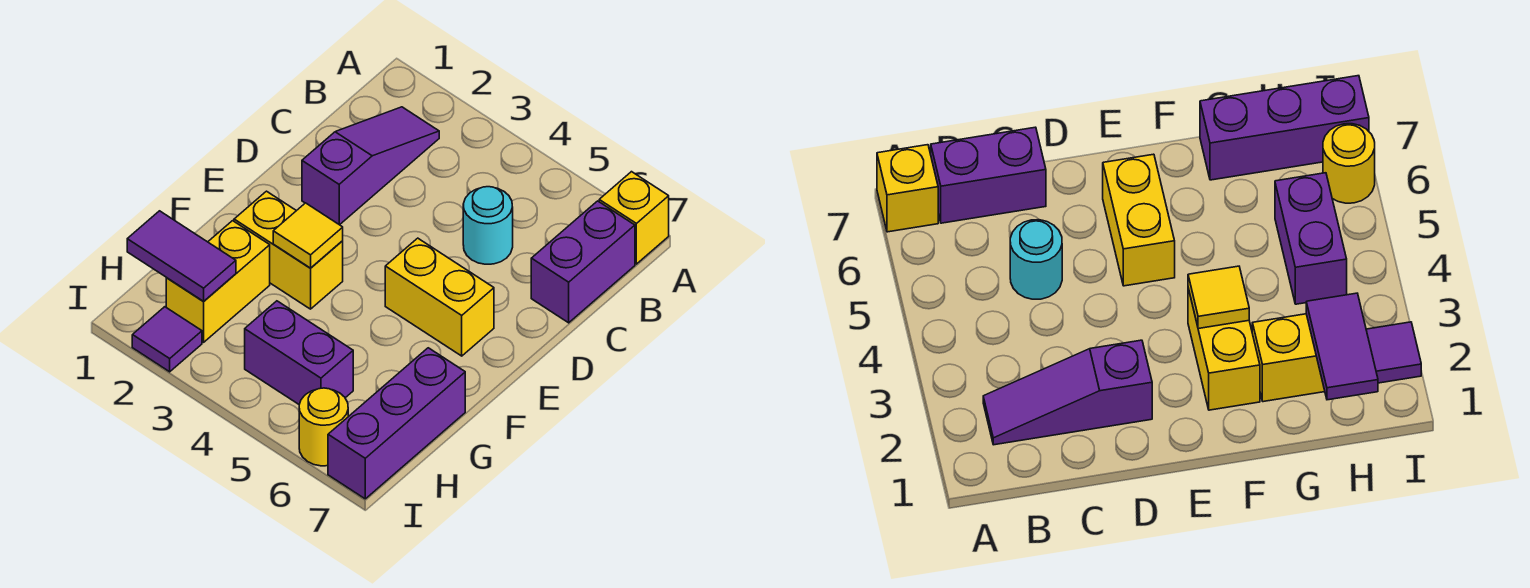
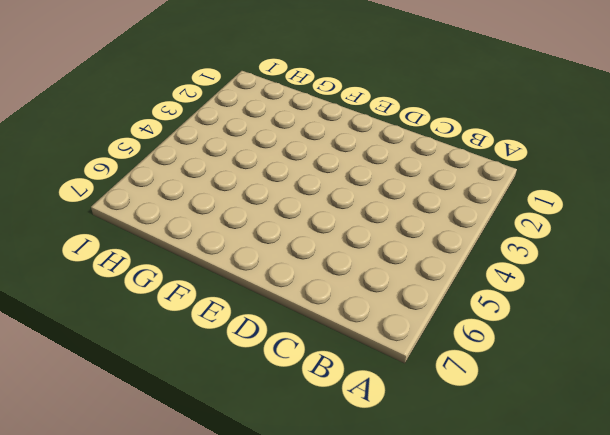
none -> yellow brick A7 level 1
none -> purple slope B2:D2 level 1 top D
none -> purple brick B7:C7 level 1

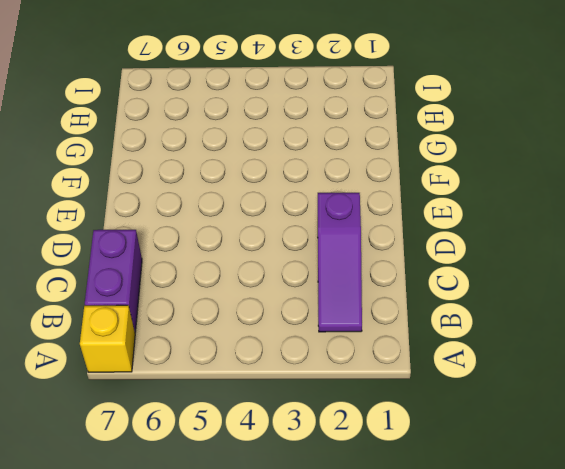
none -> cyan round brick C5 level 1
none -> yellow brick E5:E6 level 1
none -> yellow brick F2:F3 level 1

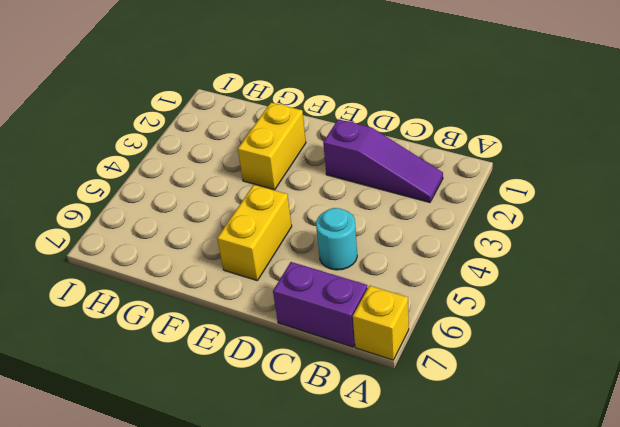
none -> yellow brick G2:H2 level 1
none -> purple brick G7:I7 level 1
none -> purple brick H4:H5 level 1

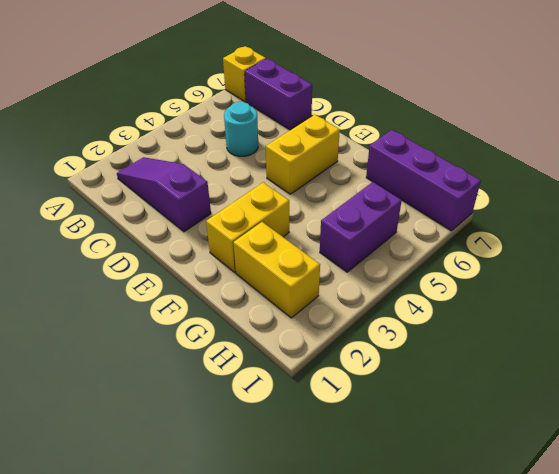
none -> purple tile I2 level 1
none -> yellow round brick I6 level 1
none -> yellow tile F3 level 2

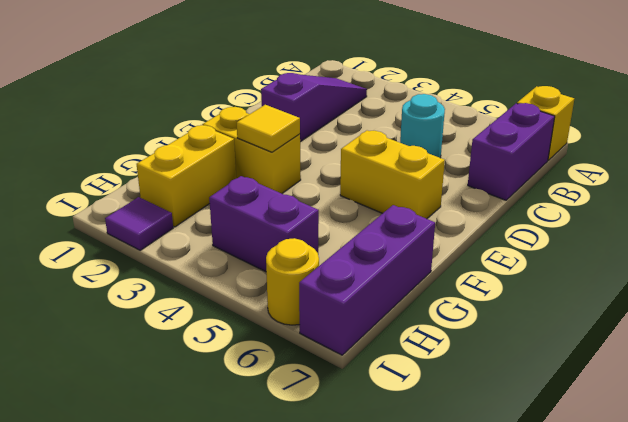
none -> purple tile H1:H2 level 2

